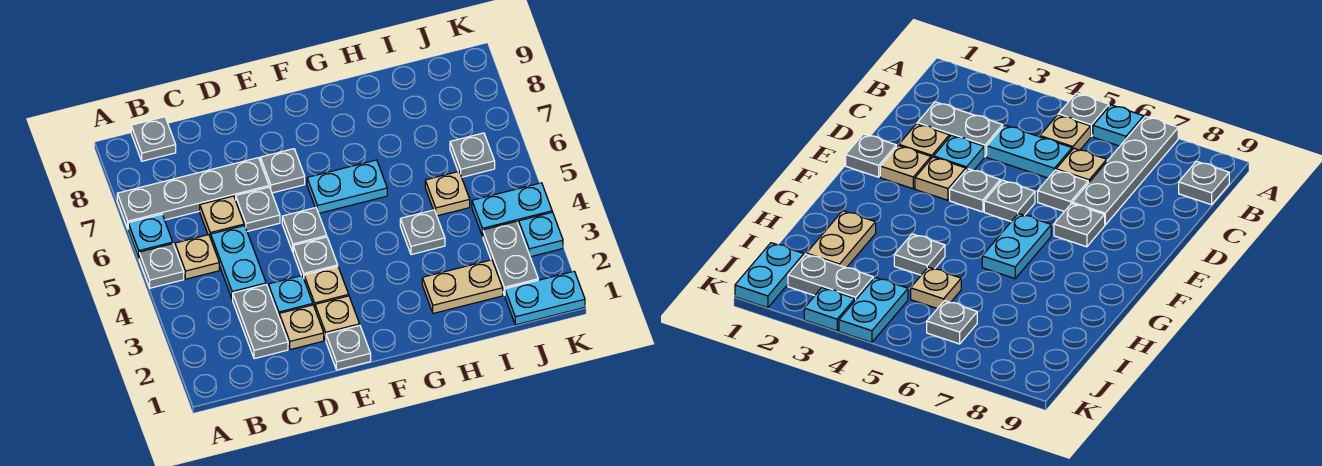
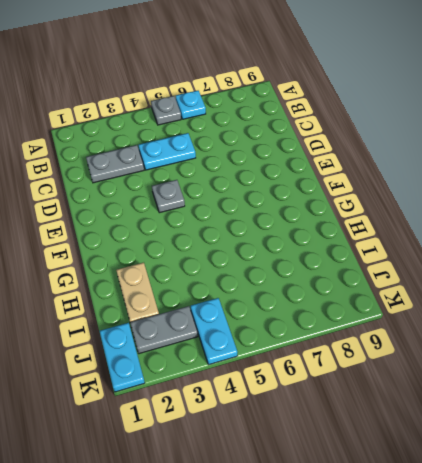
none -> grey plate A7:D7 level 1
none -> tan plate B5 level 1
none -> grey plate B9 level 1

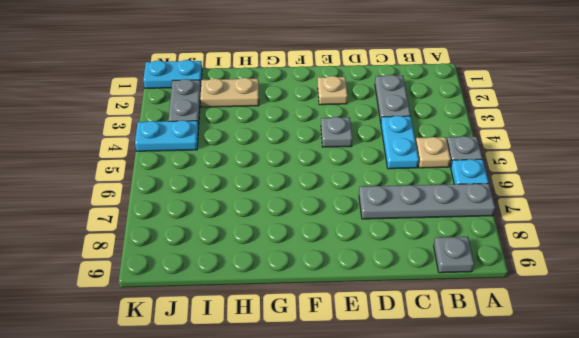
none -> tan plate C6 level 1
none -> tan plate D2 level 1
none -> cyan plate D3 level 1

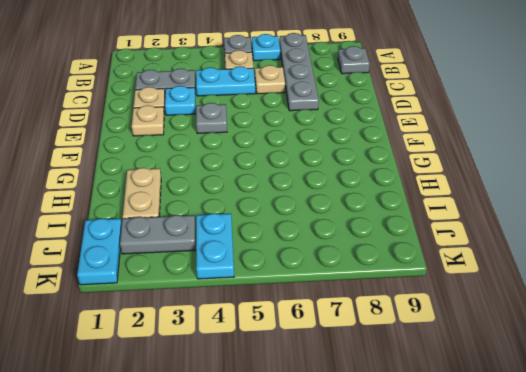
none -> grey plate D6 level 1
none -> grey plate E1 level 1
none -> tan plate E3 level 1

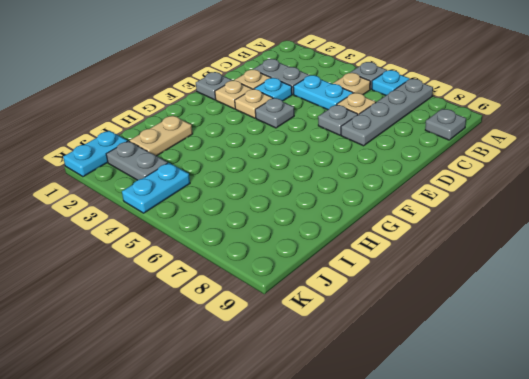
none -> grey plate E5 level 1
none -> grey plate E7 level 1
none -> cyan plate F6:G6 level 1

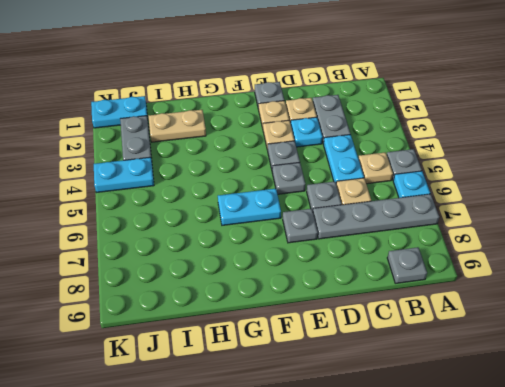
none -> grey plate H4 level 1
none -> tan plate I5 level 1
none -> grey plate J6 level 1

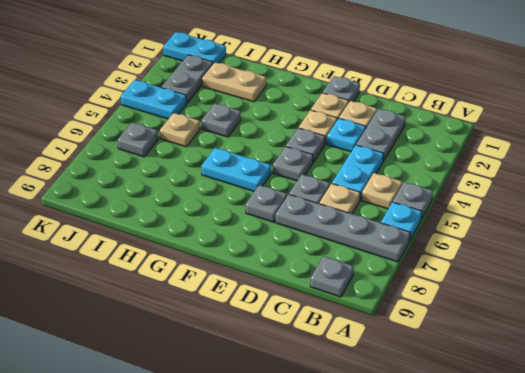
none -> cyan plate K3 level 1

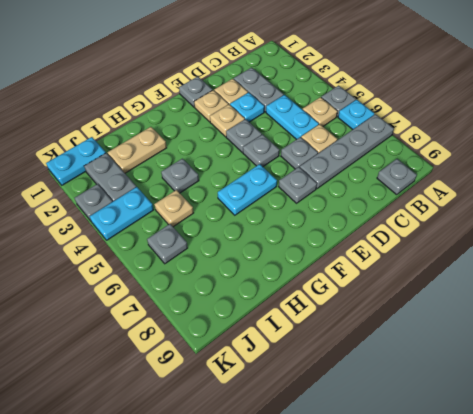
grey plate K3 level 1 -> cyan plate K3 level 1

